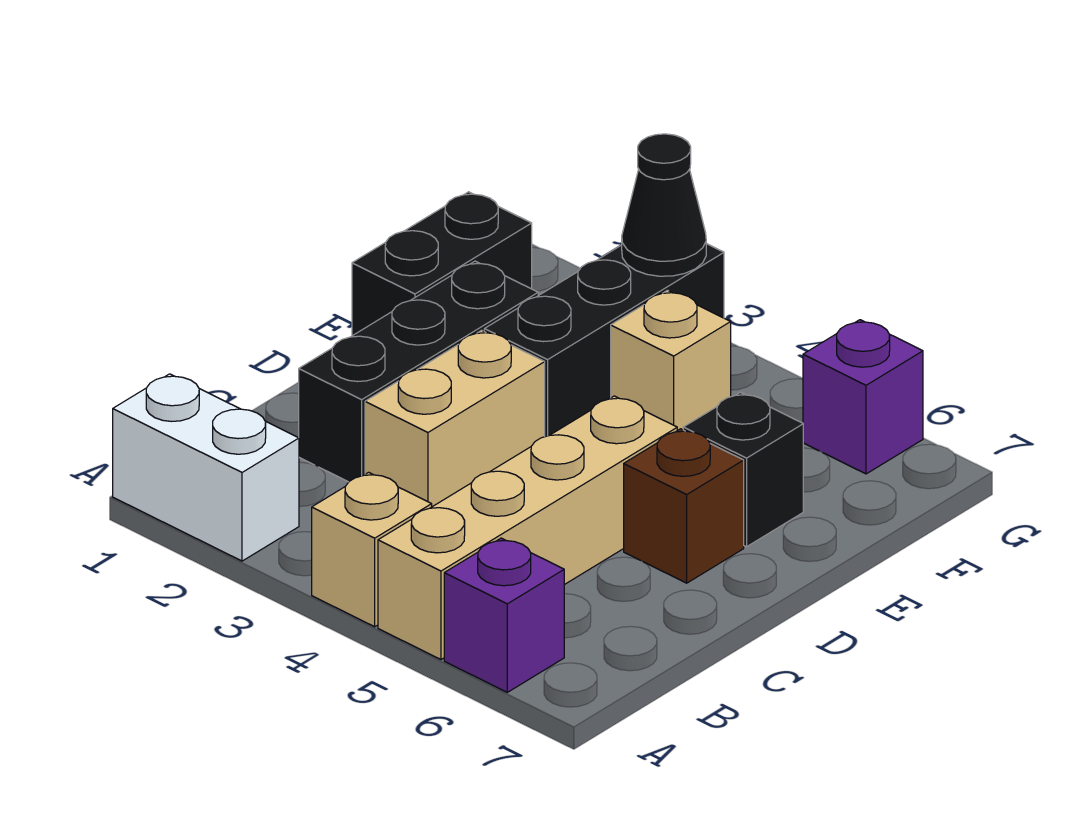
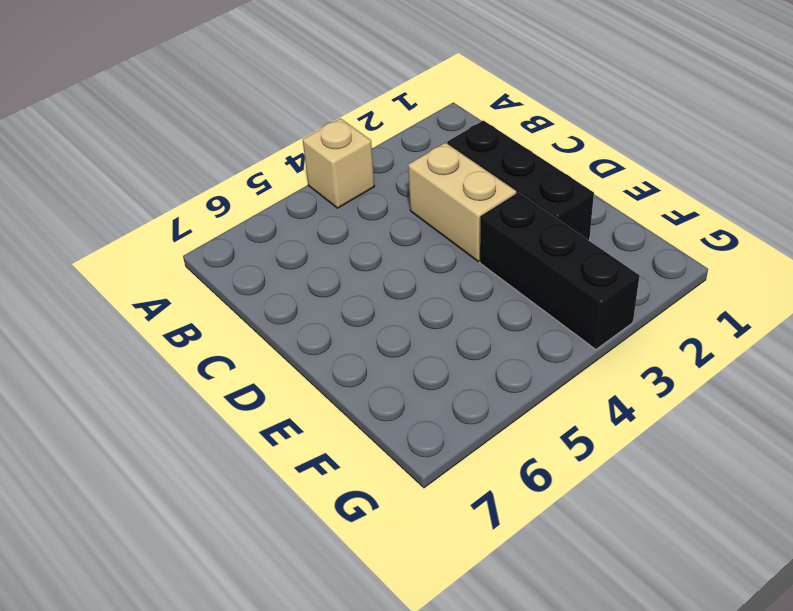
none -> white brick A1:A2 level 1
none -> tan brick A5:D5 level 1
none -> purple brick A6 level 1

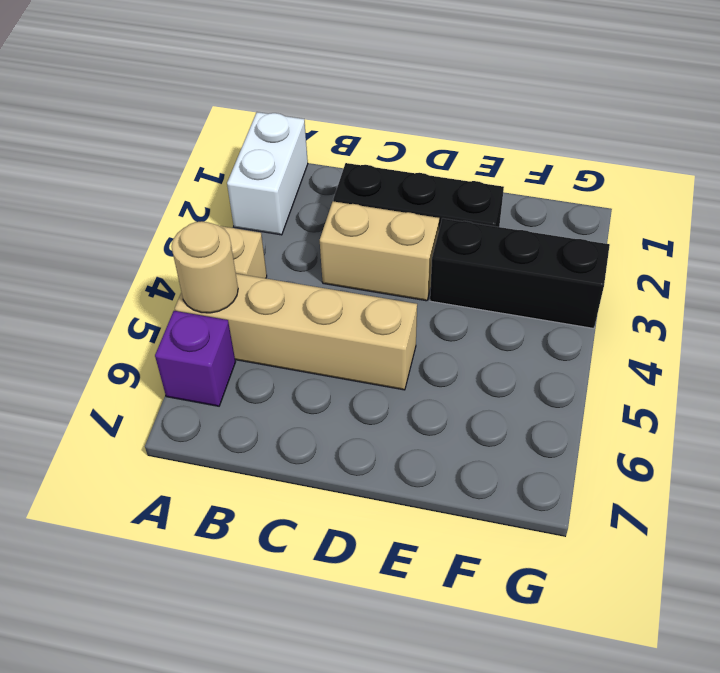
tan round brick A5 level 2 -> none
none -> brown brick D6 level 1
none -> black brick E1:F1 level 1
none -> black brick E6 level 1

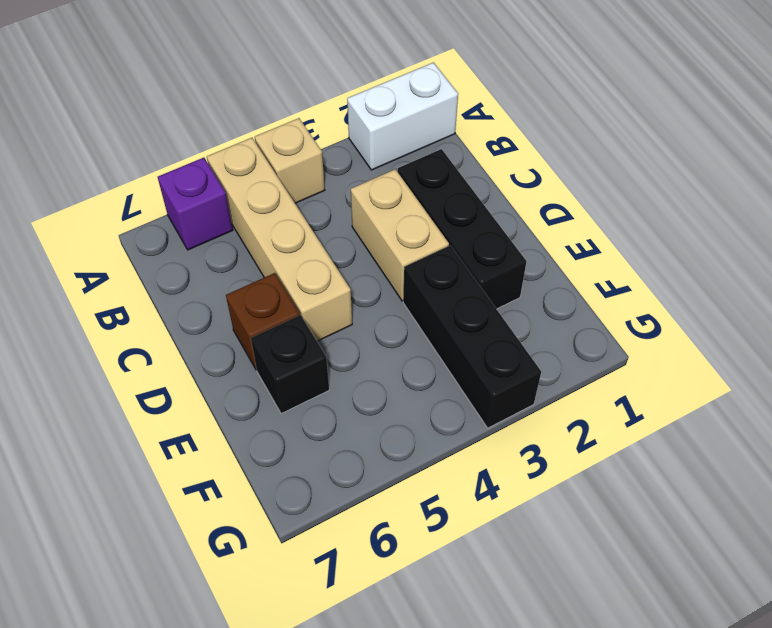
none -> black brick E1:F1 level 1
none -> tan brick F4 level 1
none -> purple brick G6 level 1

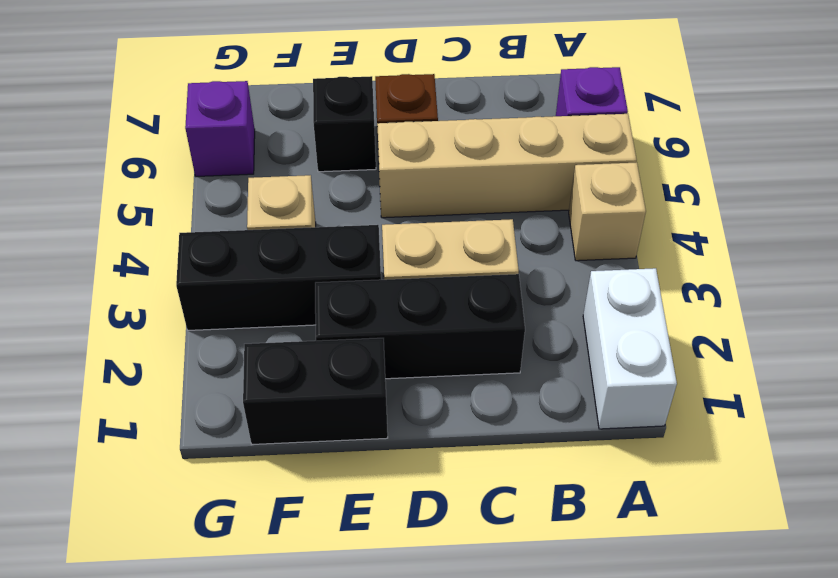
none -> black cone G3 level 2

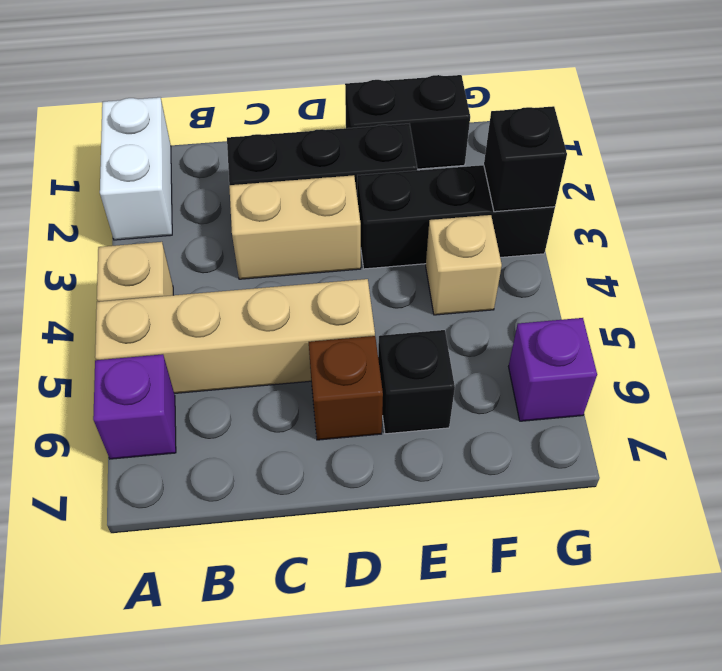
black brick G3 level 2 -> black cone G3 level 2

